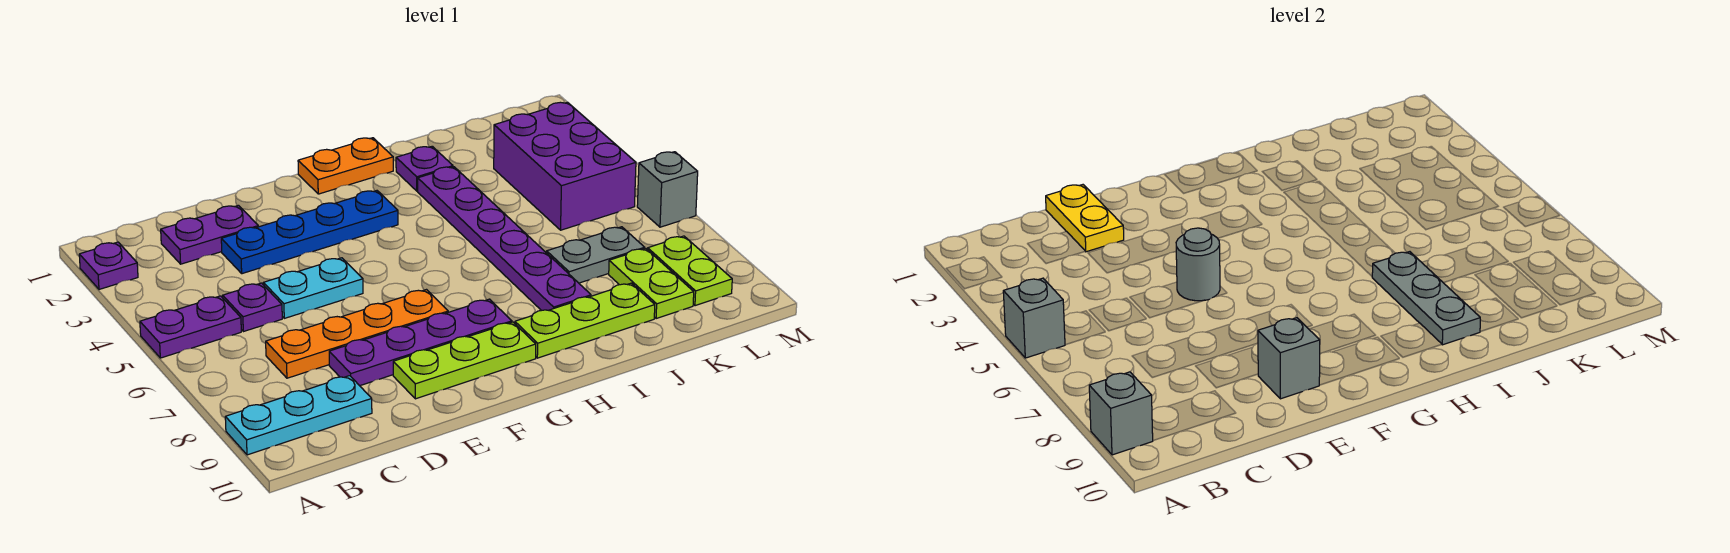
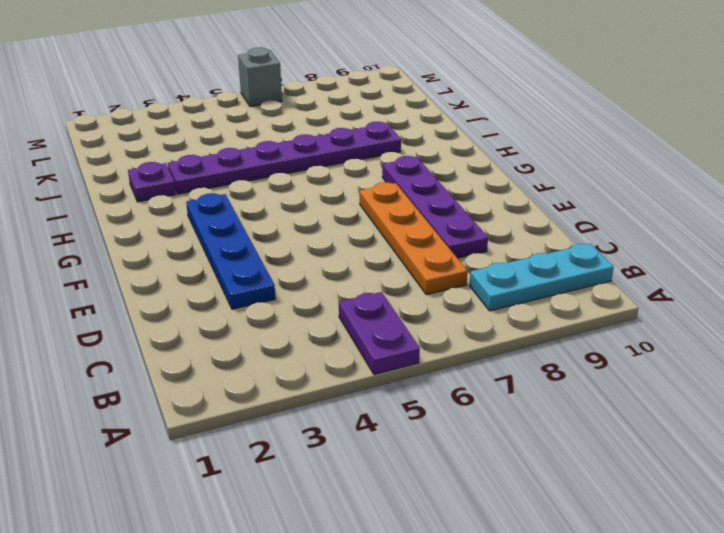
cyan plate B8:B10 level 1 -> cyan plate A9:C9 level 1
none -> purple plate A2 level 1
none -> purple plate C2:D2 level 1
none -> purple plate C5 level 1

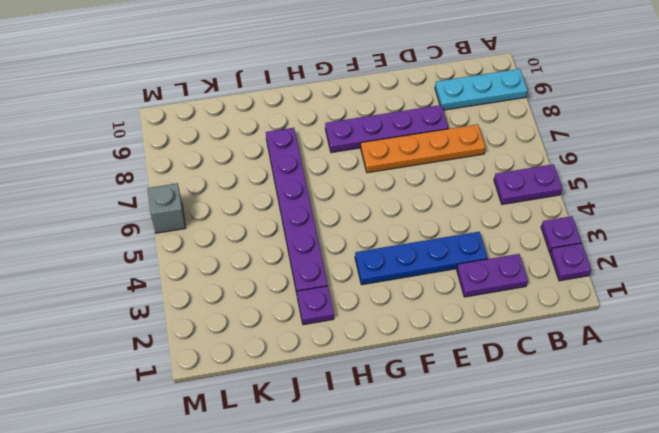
purple plate A3 level 1 -> purple plate C5 level 1
none -> cyan plate D5:E5 level 1
none -> lime plate E9:G9 level 1
none -> orange plate G1:H1 level 1

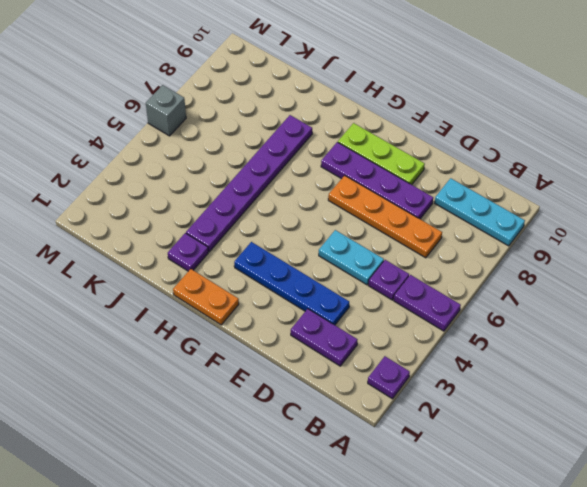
none -> lime plate H9:J9 level 1
none -> grey plate J7:K7 level 1
none -> purple brick K3:L5 level 1

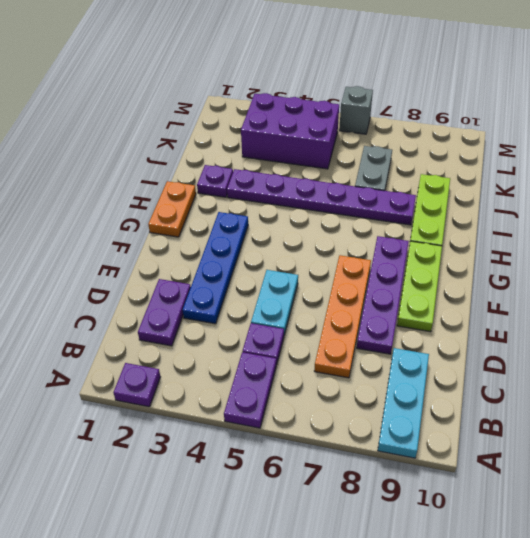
none -> lime plate K8:K9 level 1
none -> lime plate L8:L9 level 1
none -> grey brick A5 level 2

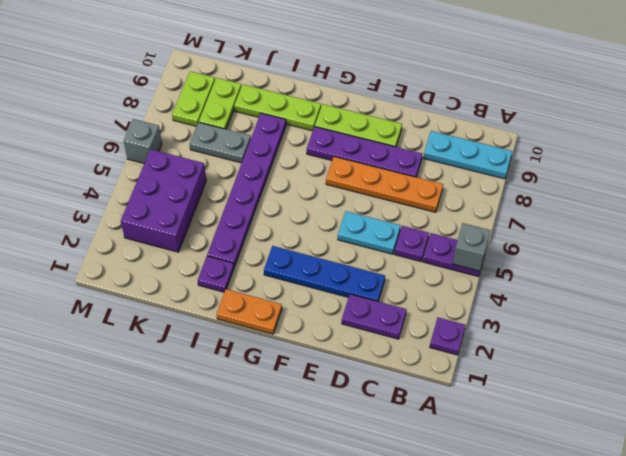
none -> grey brick A9 level 2
none -> yellow plate D1:D2 level 2
none -> grey round brick E5 level 2

